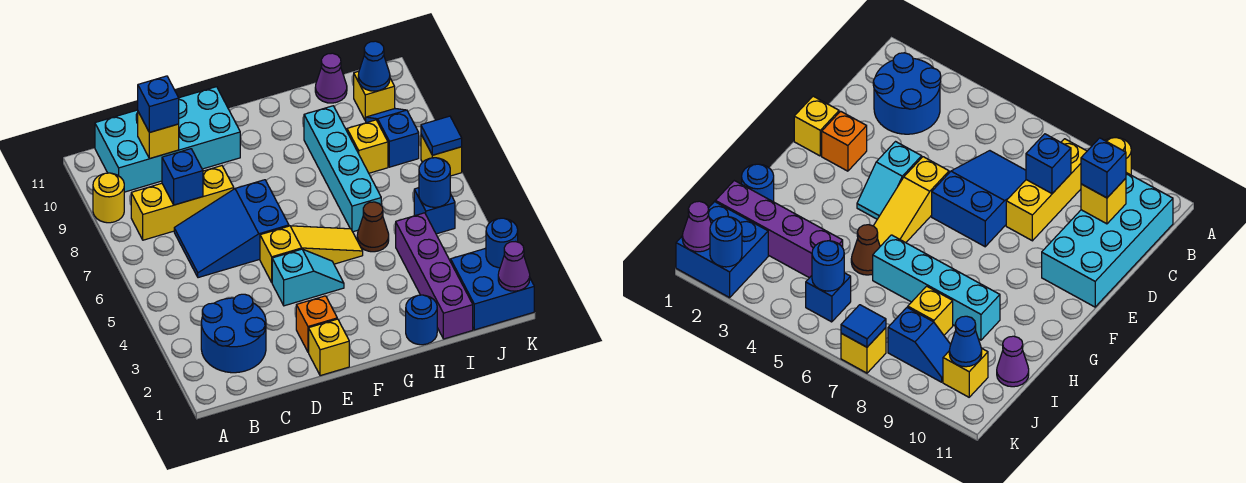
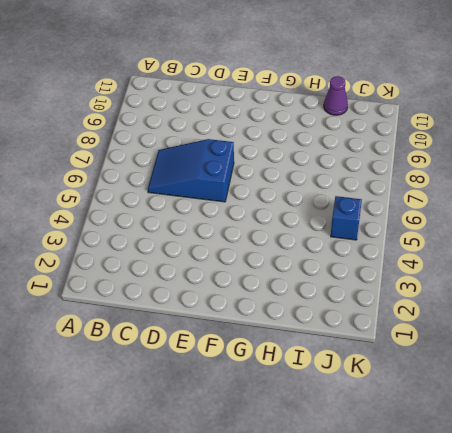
none -> yellow round brick A9 level 1
none -> blue round brick B2:C3 level 1
none -> yellow brick B8:D8 level 1

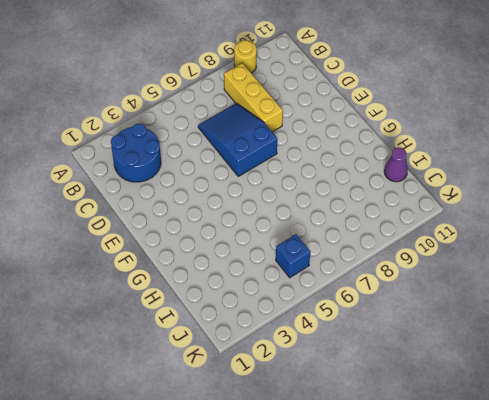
none -> cyan brick B10:E11 level 1
none -> yellow brick E1 level 1
none -> orange brick E2 level 1

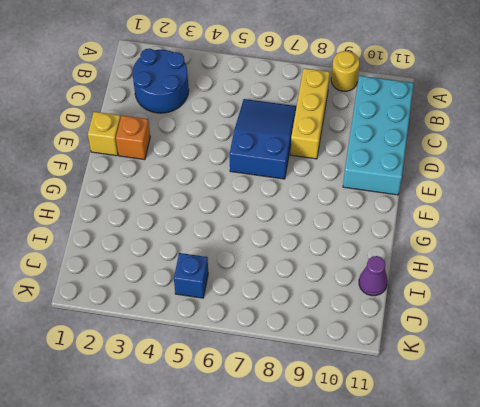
none -> cyan slope E4:F4 level 1 top E
none -> yellow slope E5:G5 level 1 top E
none -> blue round brick H1 level 1

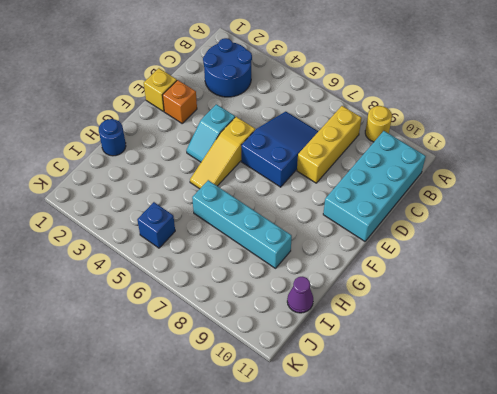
none -> brown cone H5 level 1
none -> purple brick I1:I4 level 1
none -> yellow brick I8 level 1

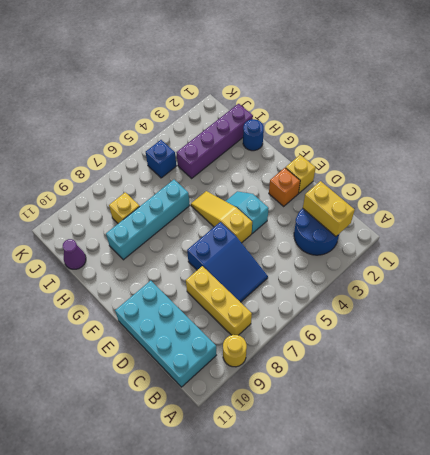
yellow brick B2:C2 level 2 -> none
none -> brown cone H5 level 1
none -> blue brick J1:K2 level 1
none -> blue slope J8:J9 level 1 top 8

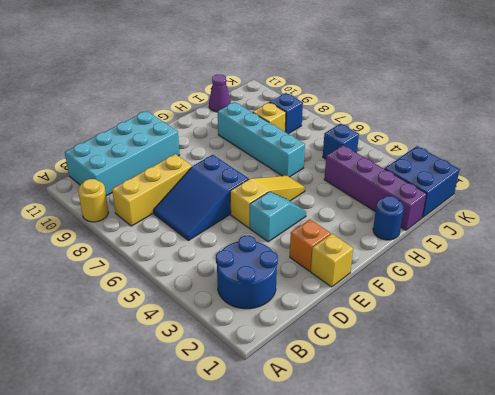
none -> brown cone H5 level 1
none -> yellow brick J10 level 1
none -> yellow brick K7 level 1

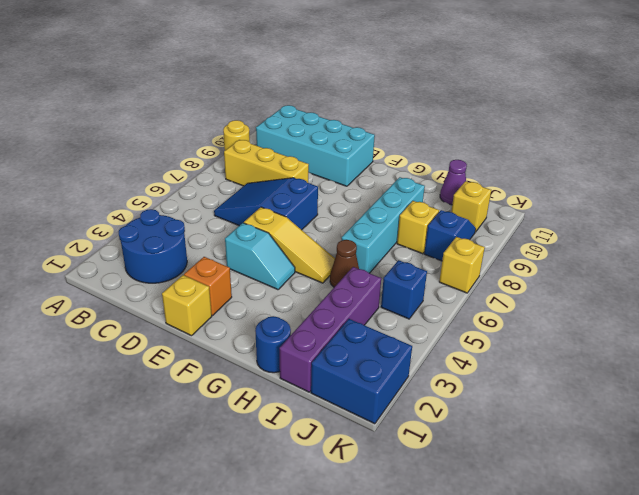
none -> blue brick C8 level 2
none -> yellow brick C10 level 2
none -> blue round brick J5 level 2

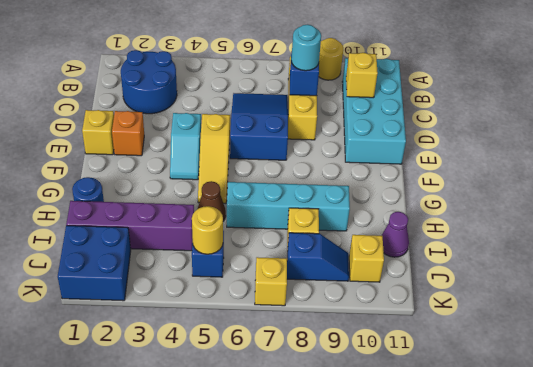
cyan round brick C8 level 3 -> none
yellow round brick J5 level 2 -> blue round brick J5 level 2
none -> blue cone J10 level 2
none -> purple cone K1 level 2
none -> blue round brick K2 level 2

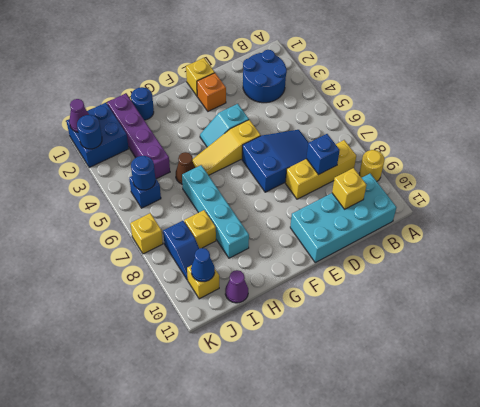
none -> blue tile K7 level 2
none -> blue brick C10 level 3

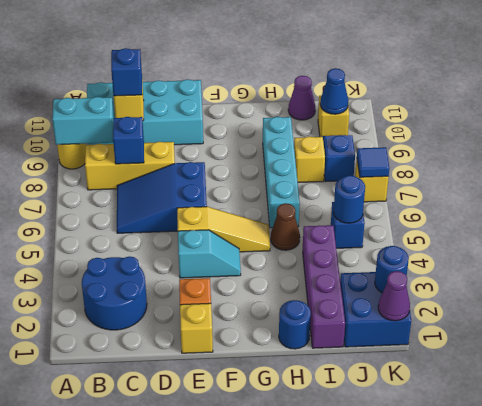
cyan brick A9:B9 level 2 -> none

